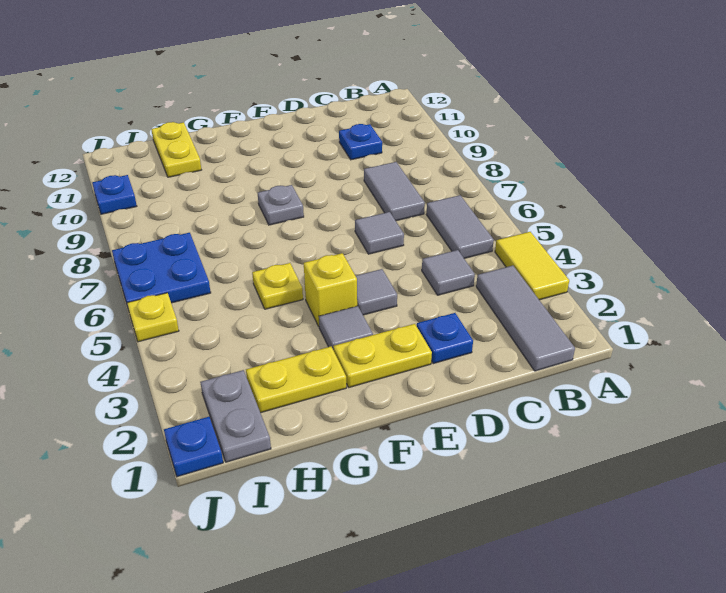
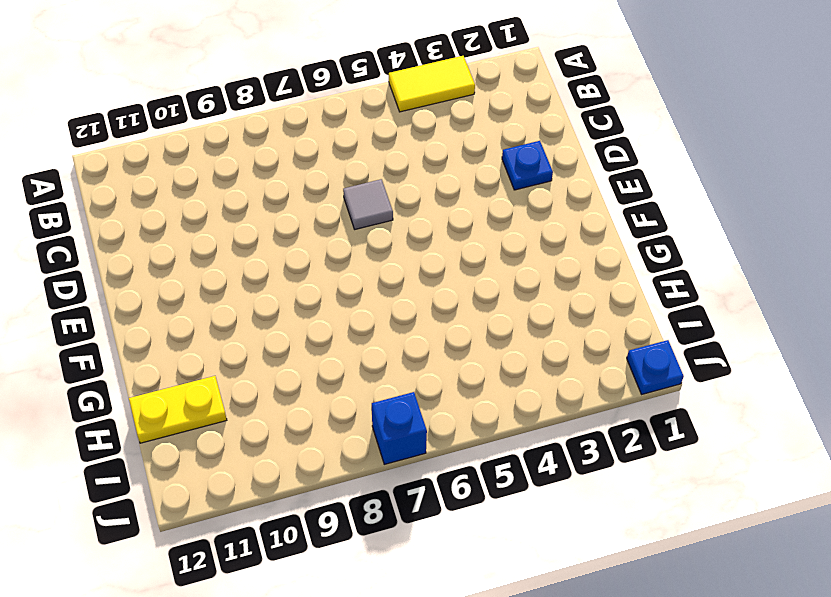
blue brick J7 level 1 -> blue plate I6:J7 level 1
none -> grey tile B1:B3 level 1
none -> grey tile B5:B6 level 1
none -> grey tile C4 level 1

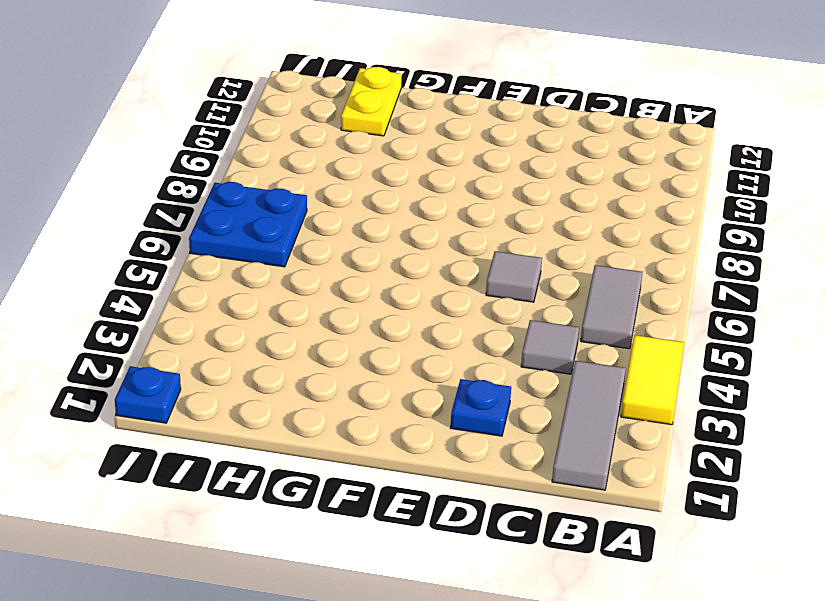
none -> grey tile C7:C8 level 1
none -> blue plate C10 level 1
none -> yellow plate E2:F2 level 1

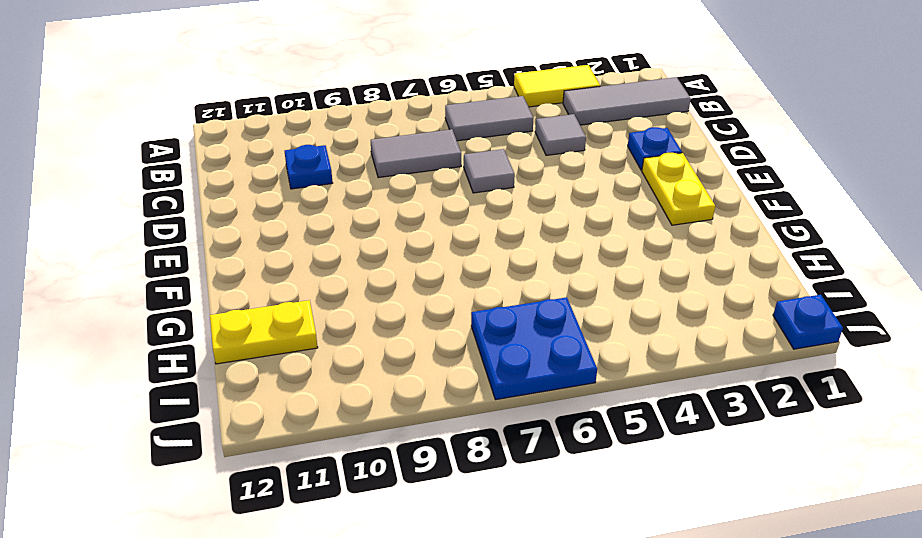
none -> grey tile E4 level 1
none -> grey tile F3 level 1
none -> yellow brick F4 level 1

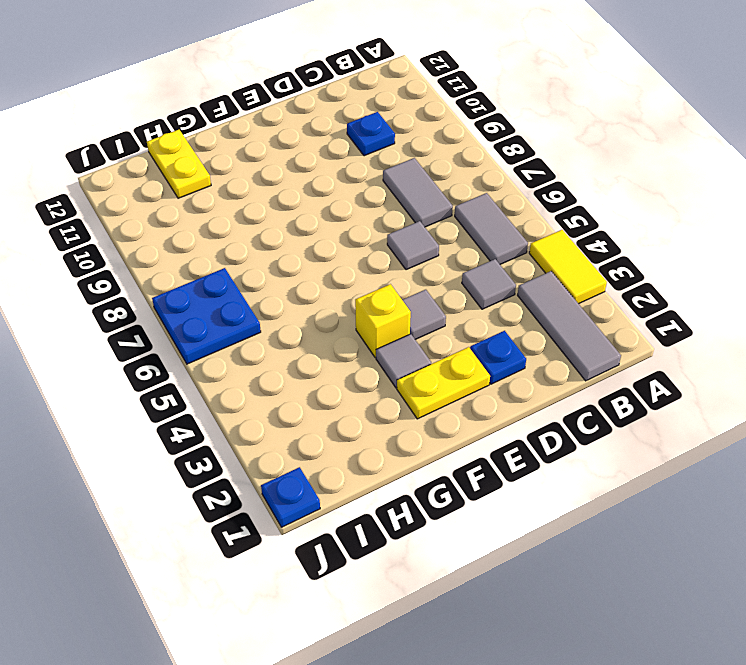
none -> grey plate F8 level 1
none -> yellow plate G2:H2 level 1
none -> yellow plate G5 level 1

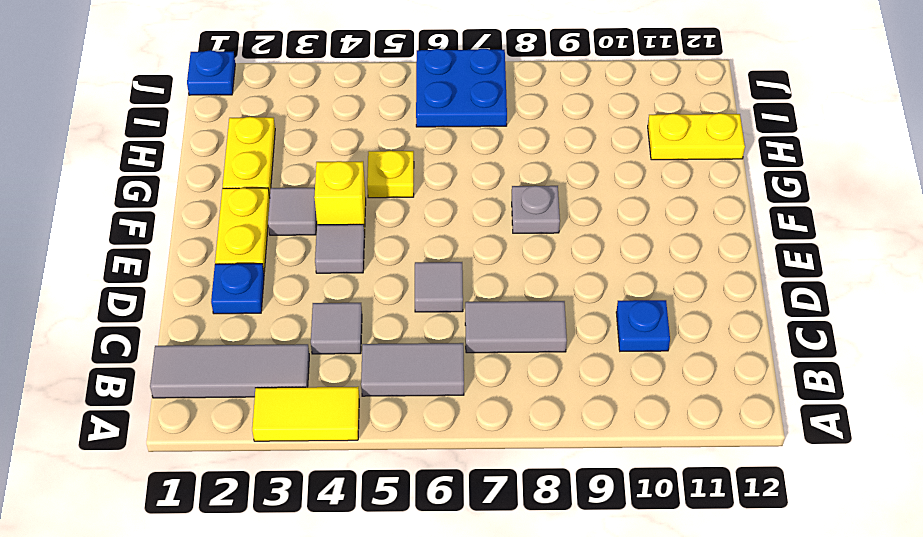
none -> grey plate I1:I2 level 1
none -> yellow plate J5 level 1
none -> blue plate J10 level 1

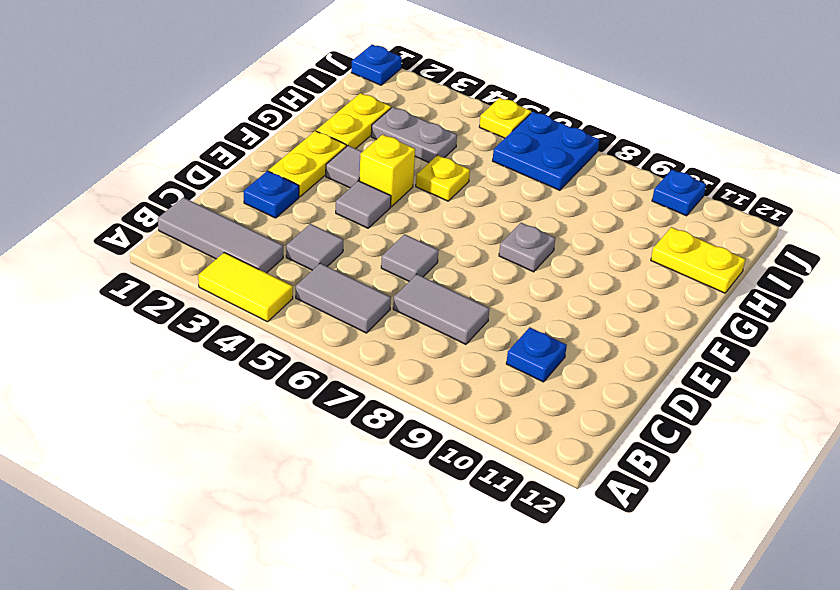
grey plate H3:H4 level 1 -> grey plate I1:I2 level 1

